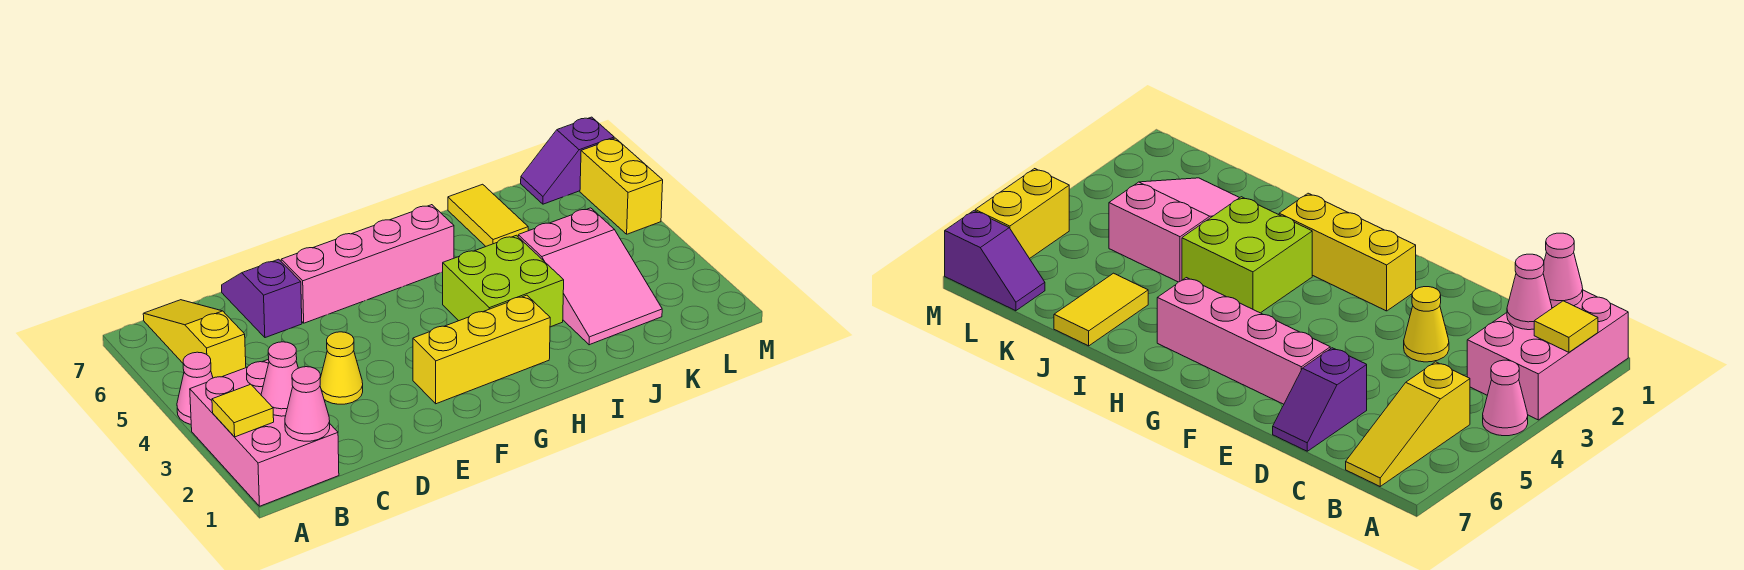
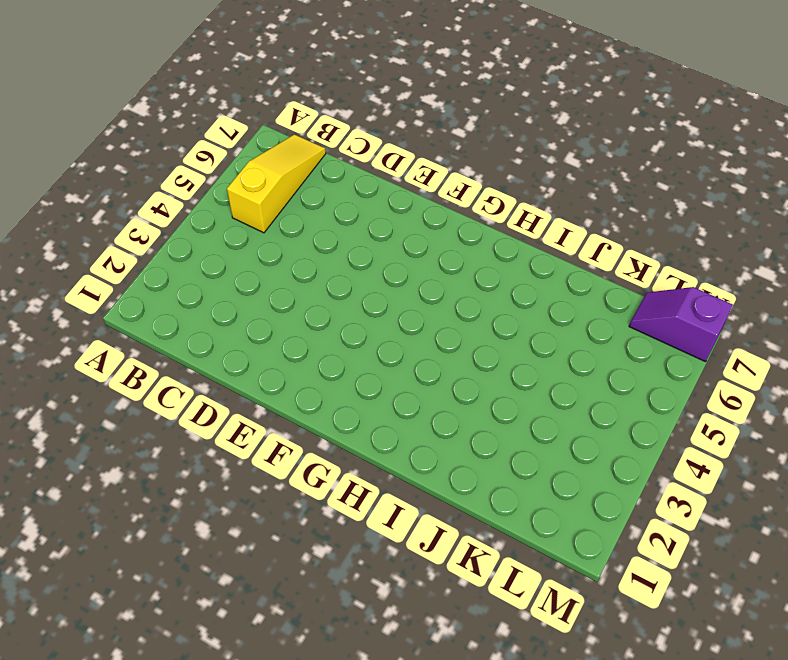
none -> pink brick A1:B3 level 1
none -> pink cone A4 level 1
none -> yellow cone D3 level 1

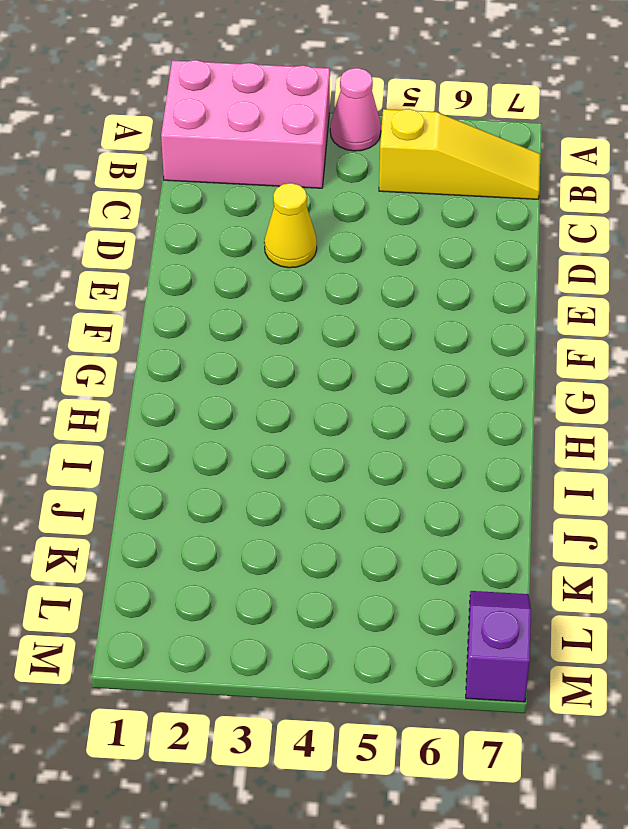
none -> purple slope D6:D7 level 1 top 6
none -> pink brick E6:H6 level 1
none -> yellow brick F2:H2 level 1

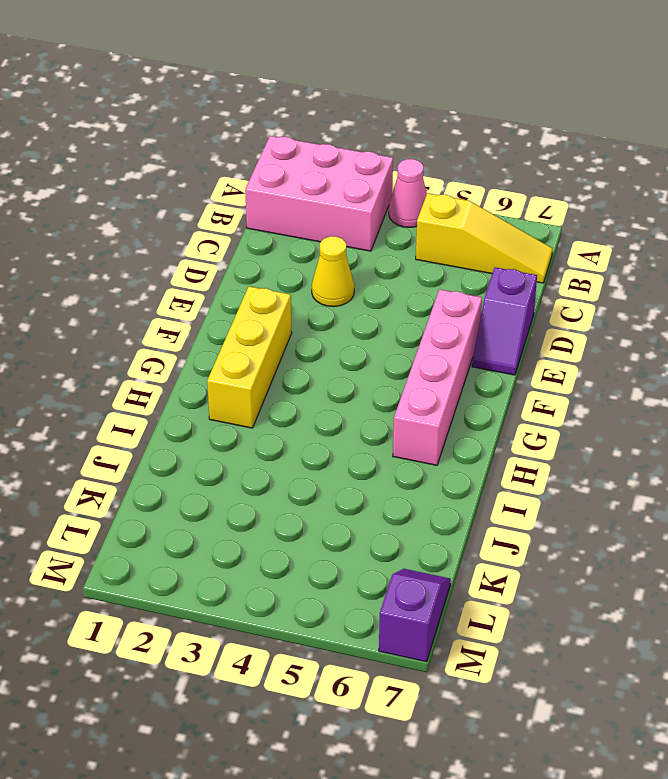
purple slope D7:E7 level 1 top D -> purple slope D6:D7 level 1 top 6
none -> lime brick H3:I4 level 1
none -> pink slope J2:K4 level 1 top 4
none -> yellow tile J6:J7 level 1

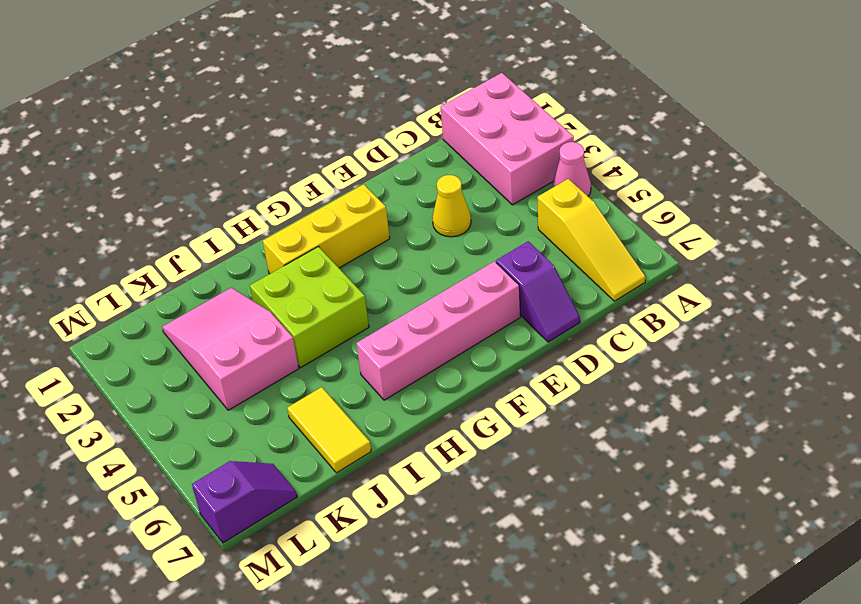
none -> yellow brick M5:M6 level 1
none -> yellow tile A2 level 2
none -> pink cone B1 level 2

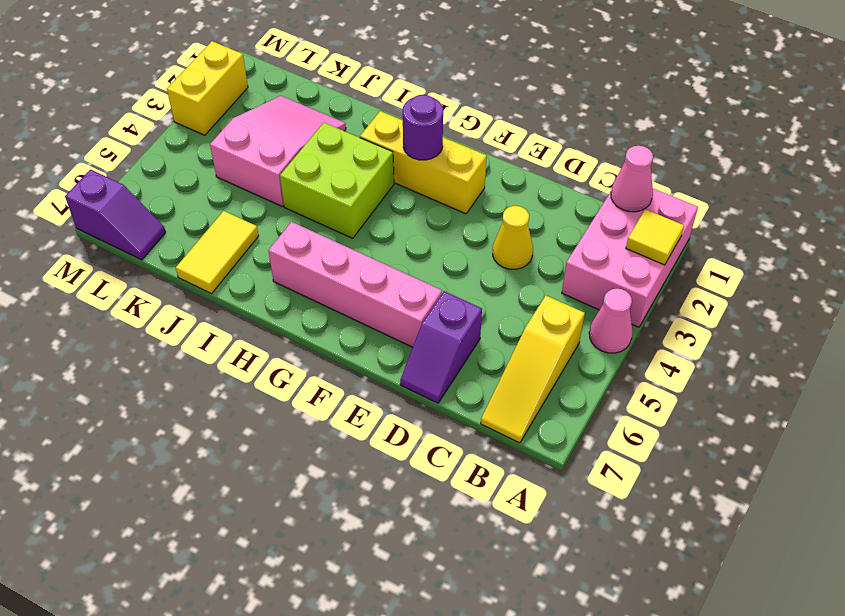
purple round brick G2 level 2 -> none
yellow brick M2:M3 level 1 -> yellow brick M5:M6 level 1
none -> pink cone B2 level 2

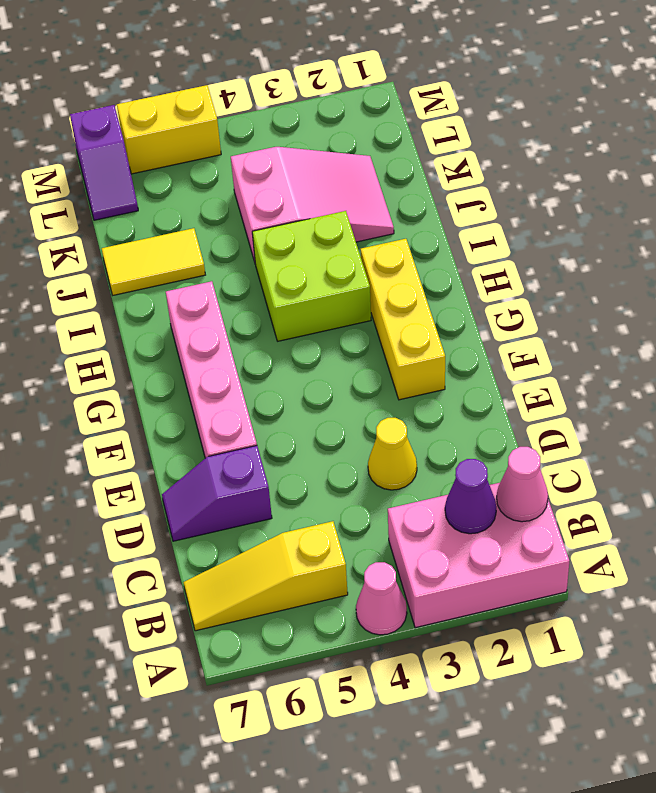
purple cone B2 level 2 -> pink cone B2 level 2
none -> yellow tile A2 level 2

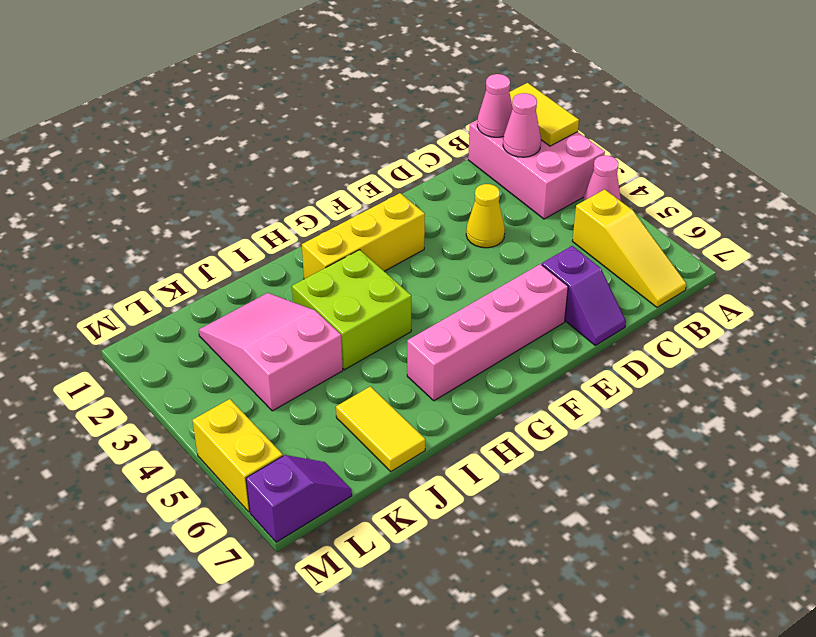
yellow tile A1:A2 level 2 -> yellow tile A2 level 2

